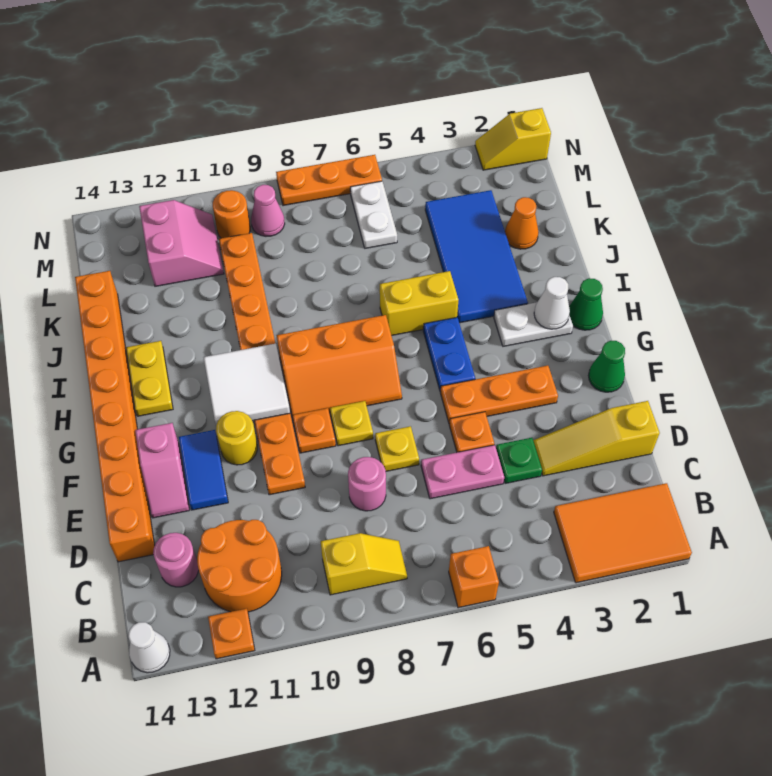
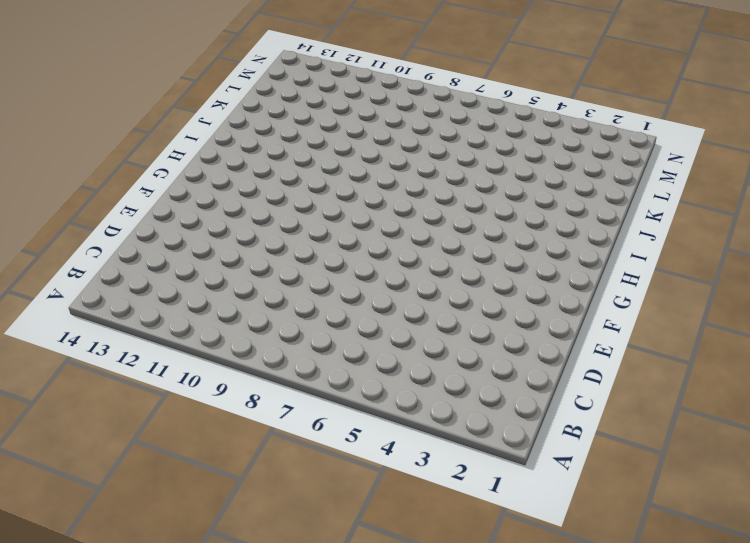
none -> orange tile A1:B3 level 1
none -> orange brick A6 level 1
none -> orange plate A12 level 1
none -> white cone A14 level 1

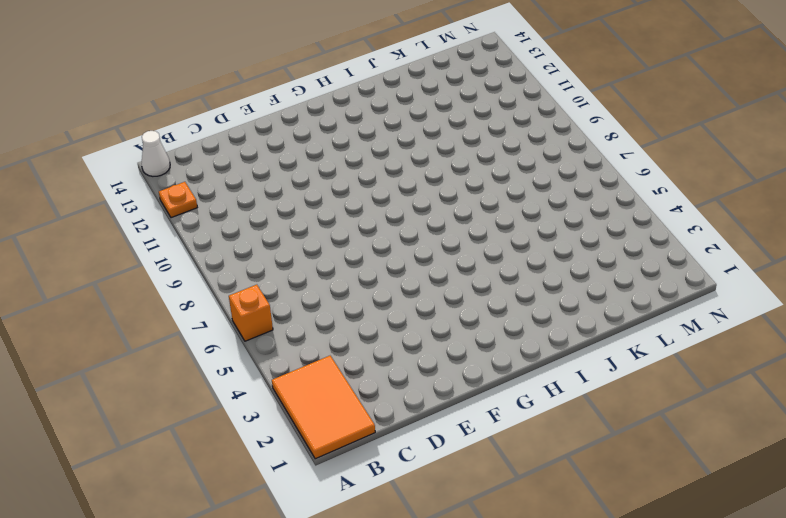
none -> yellow slope B8:B9 level 1 top 9
none -> orange round brick B11:C12 level 1
none -> pink round brick C13 level 1
none -> yellow slope D1:D3 level 1 top 1

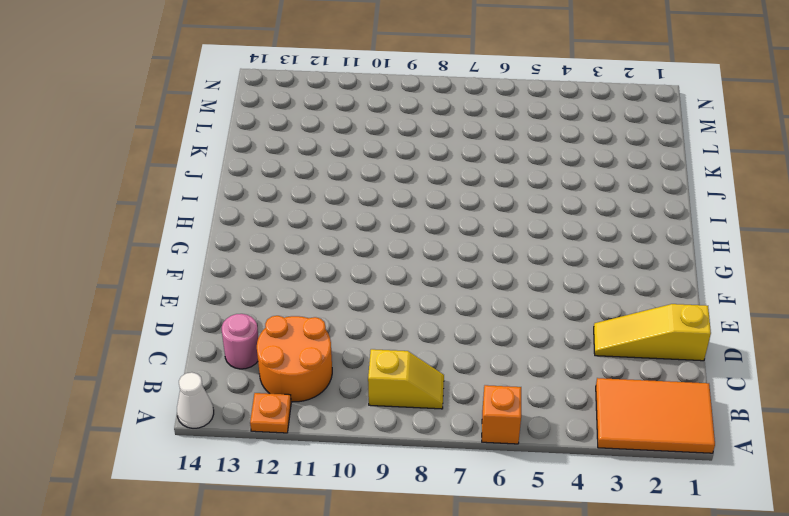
none -> green plate D4 level 1
none -> pink plate D5:D6 level 1
none -> pink round brick D8 level 1
none -> orange brick D14:K14 level 1

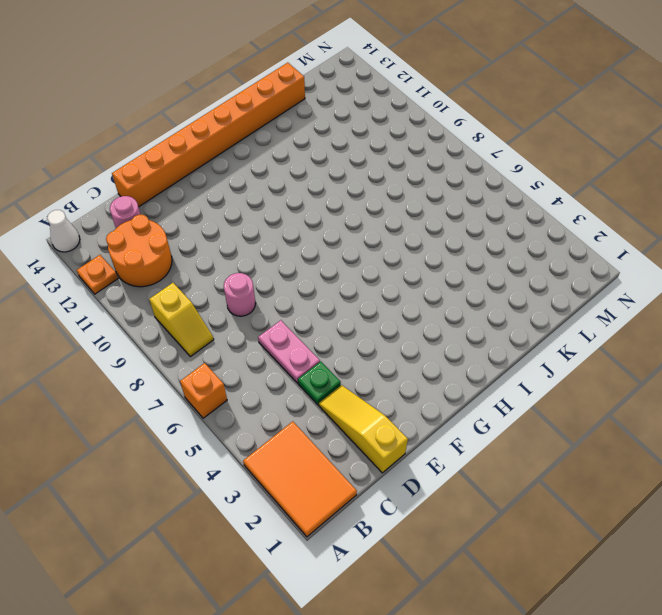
none -> orange plate E5 level 1
none -> yellow plate E7 level 1
none -> orange plate E10:L10 level 1
none -> blue tile E12:F12 level 1

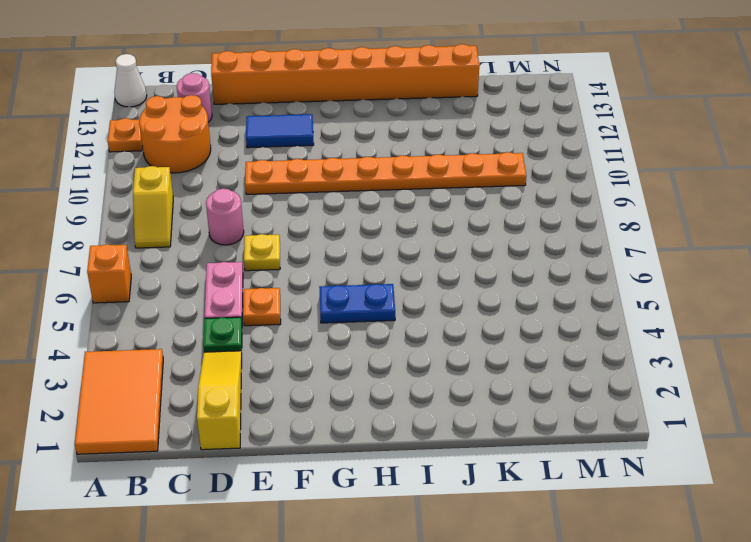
none -> pink slope E13:F13 level 1 top F
none -> green cone F1 level 1
none -> orange plate F3:F5 level 1
none -> yellow plate F8 level 1

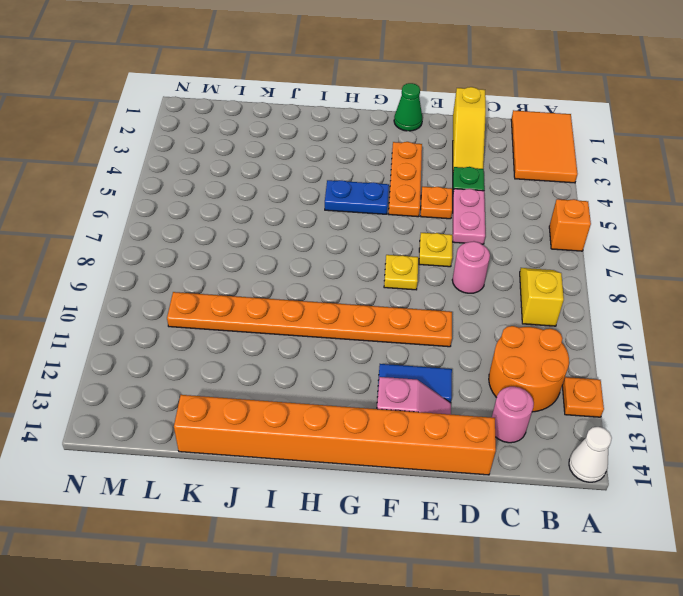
none -> orange plate F9 level 1
none -> yellow round brick F11 level 1
none -> orange slope G7:H9 level 1 top H
none -> green cone H1 level 1

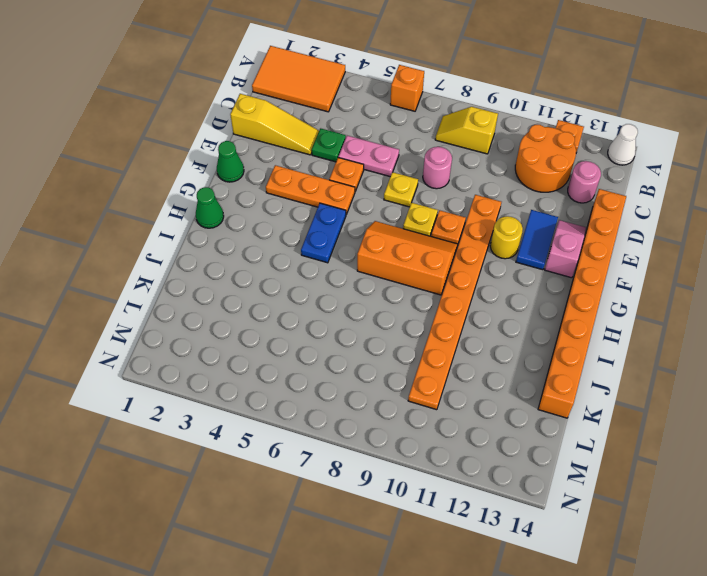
none -> white plate H2:H3 level 1
none -> yellow plate H13:I13 level 1
none -> blue tile I3:L4 level 1
none -> yellow brick I5:I6 level 1

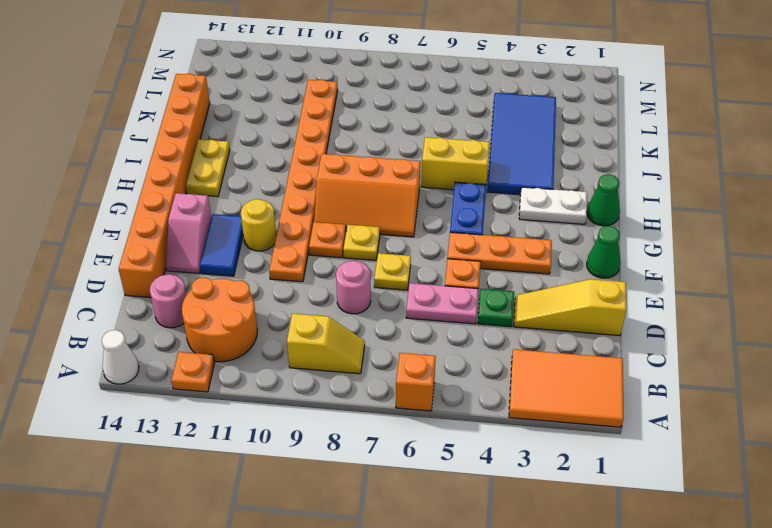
none -> orange cone K2 level 1
none -> white plate L6:M6 level 1
none -> pink slope L11:M12 level 1 top 12
none -> pink cone M9 level 1

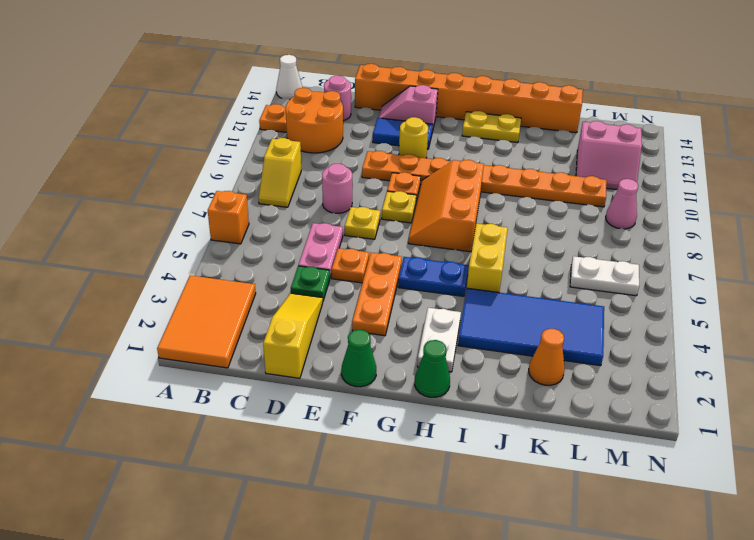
none -> orange round brick M10 level 1
none -> yellow slope N1:N2 level 1 top 1
none -> orange plate N6:N8 level 1
none -> white tile G10:H11 level 2

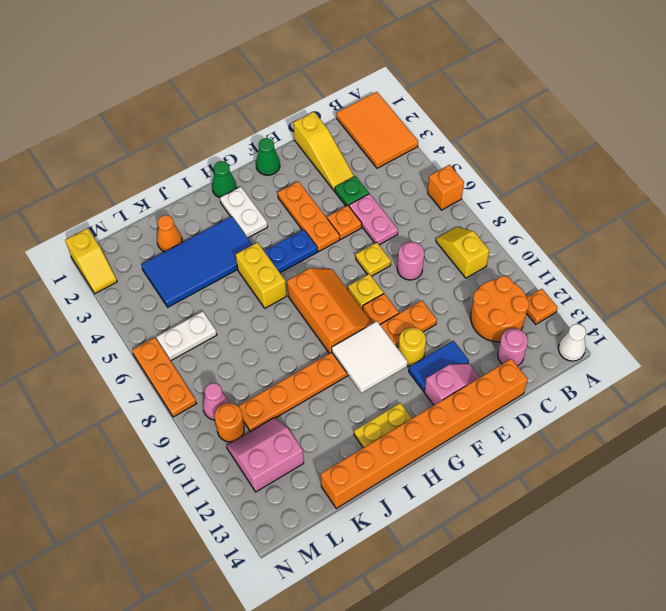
none -> white cone H2 level 2

